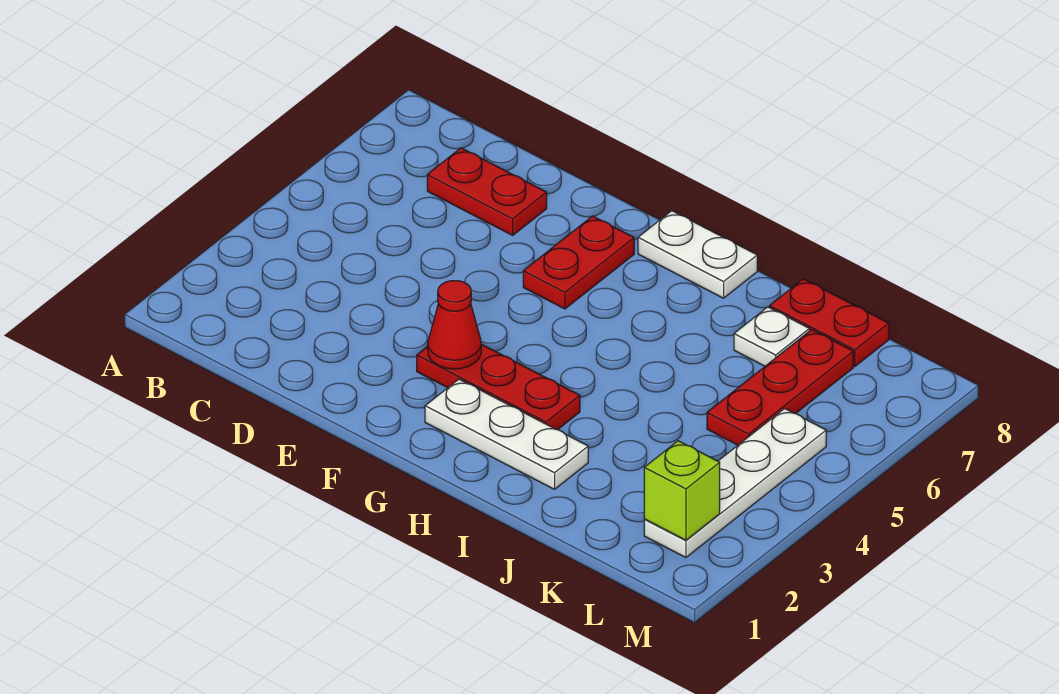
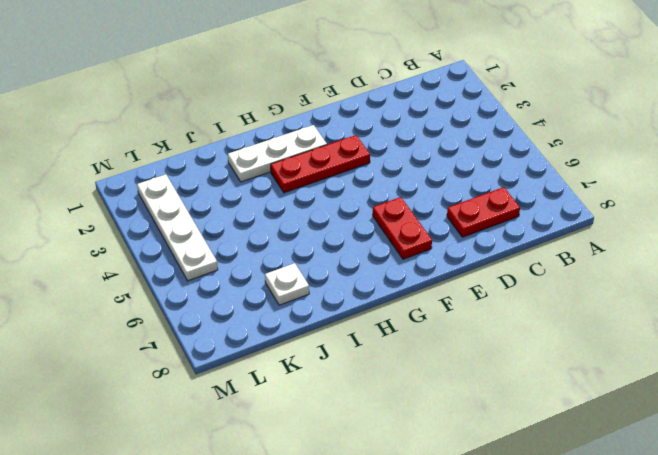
none -> white plate G8:H8 level 1
none -> red plate J8:K8 level 1

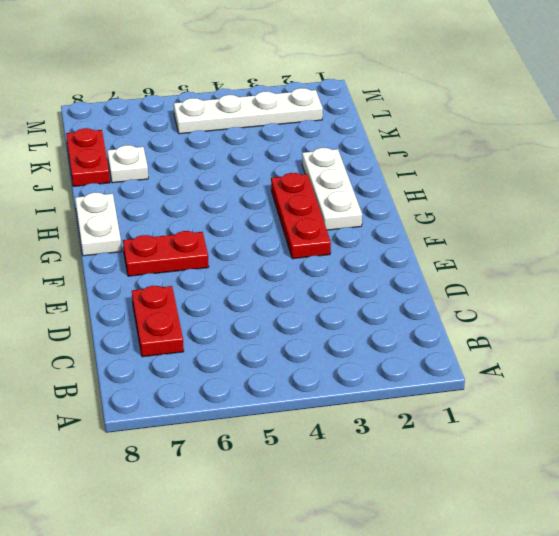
none -> red plate K5:K7 level 1
none -> red cone F3 level 2

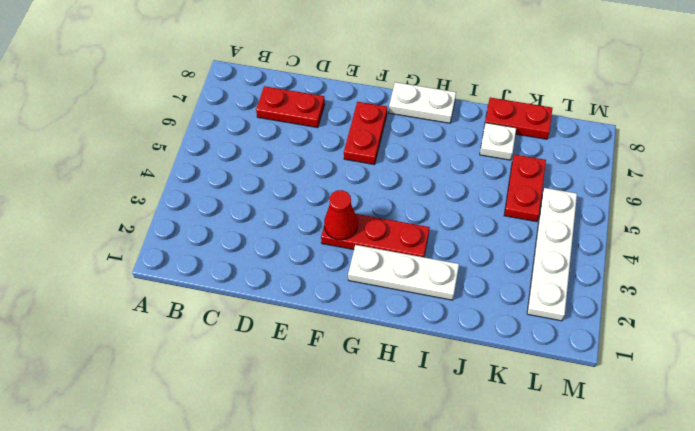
red plate K5:K6 level 1 -> red plate K5:K7 level 1
none -> lime brick L2 level 2

